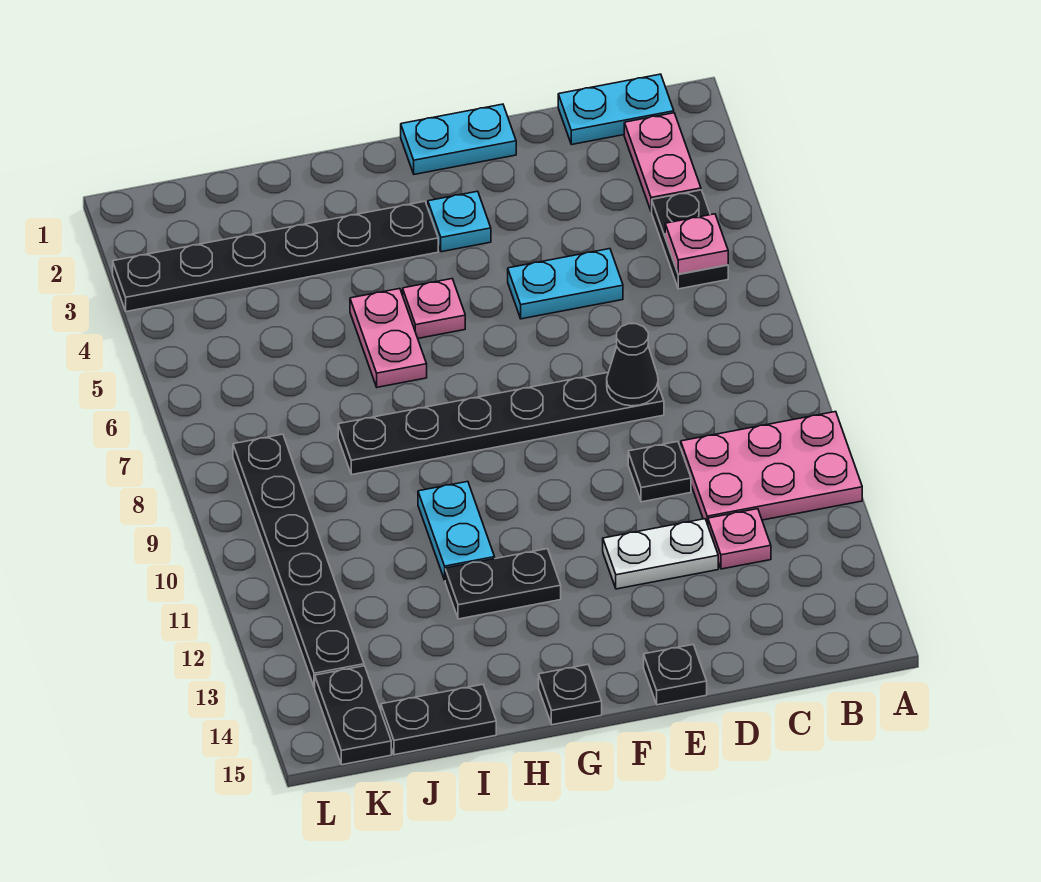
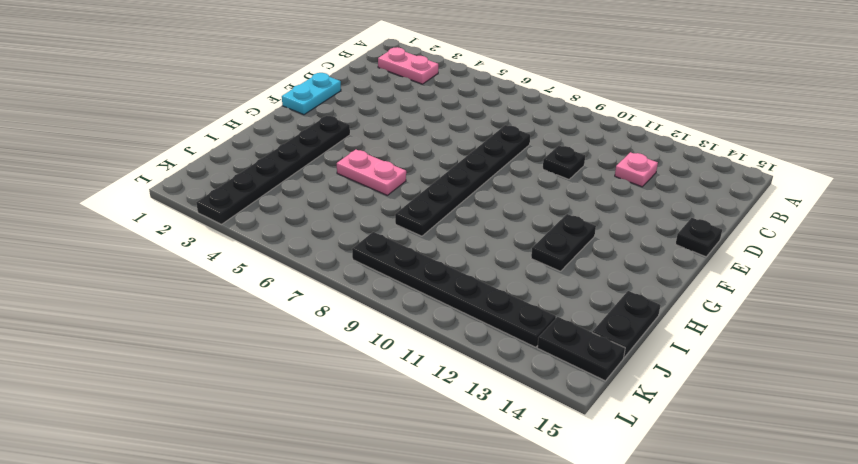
none -> pink plate A10:C11 level 1
none -> cyan plate B1:C1 level 1
none -> black plate B4:B5 level 1

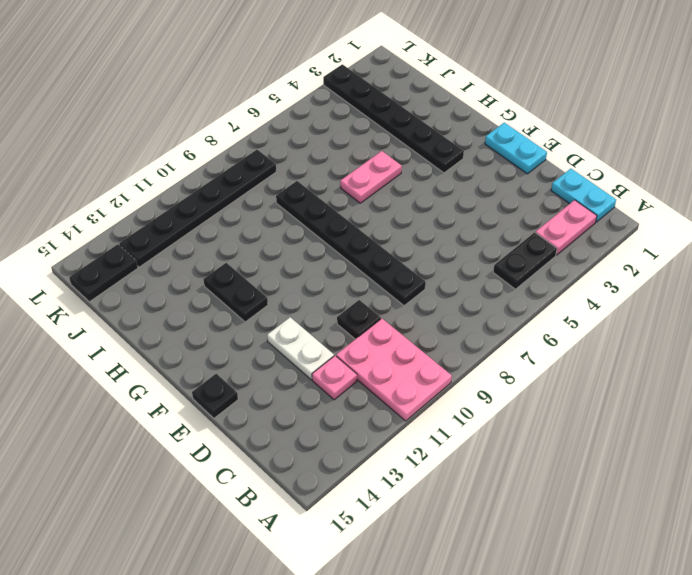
none -> cyan plate D5:E5 level 1
none -> cyan plate F3 level 1
none -> pink plate G5 level 1

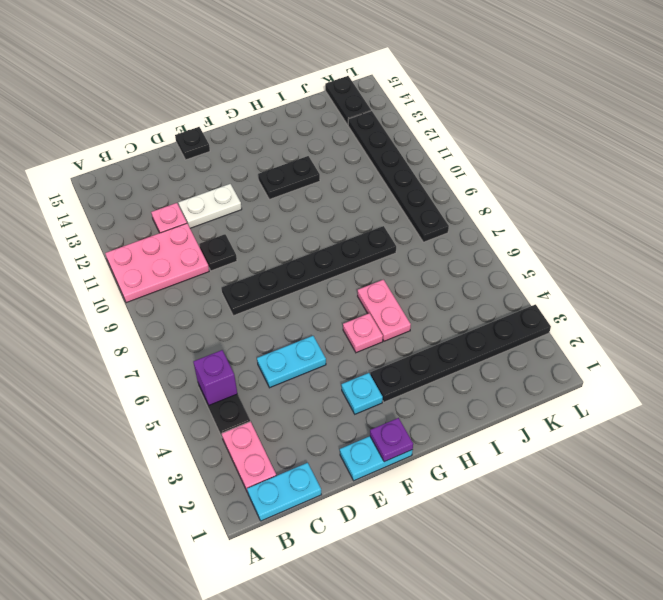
purple brick B5 level 2 -> pink plate B5 level 2
purple plate F1 level 2 -> none
none -> black plate G15 level 1
none -> cyan plate H10:H11 level 1
none -> black plate I15:J15 level 1

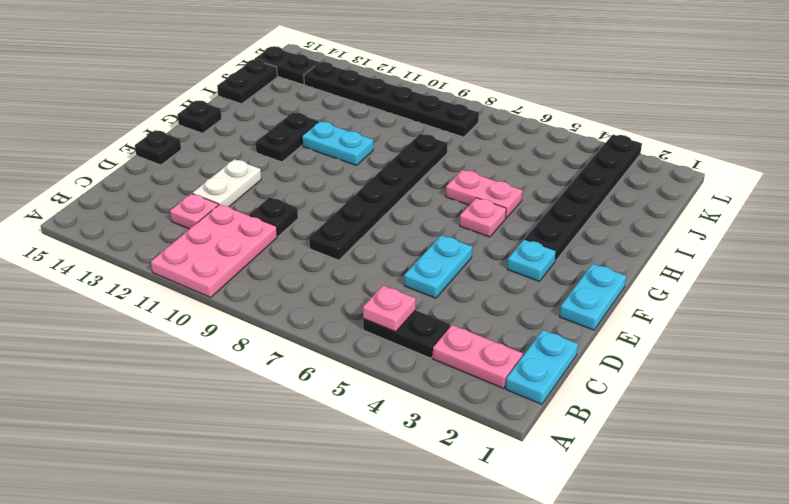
none -> black cone D8 level 2

